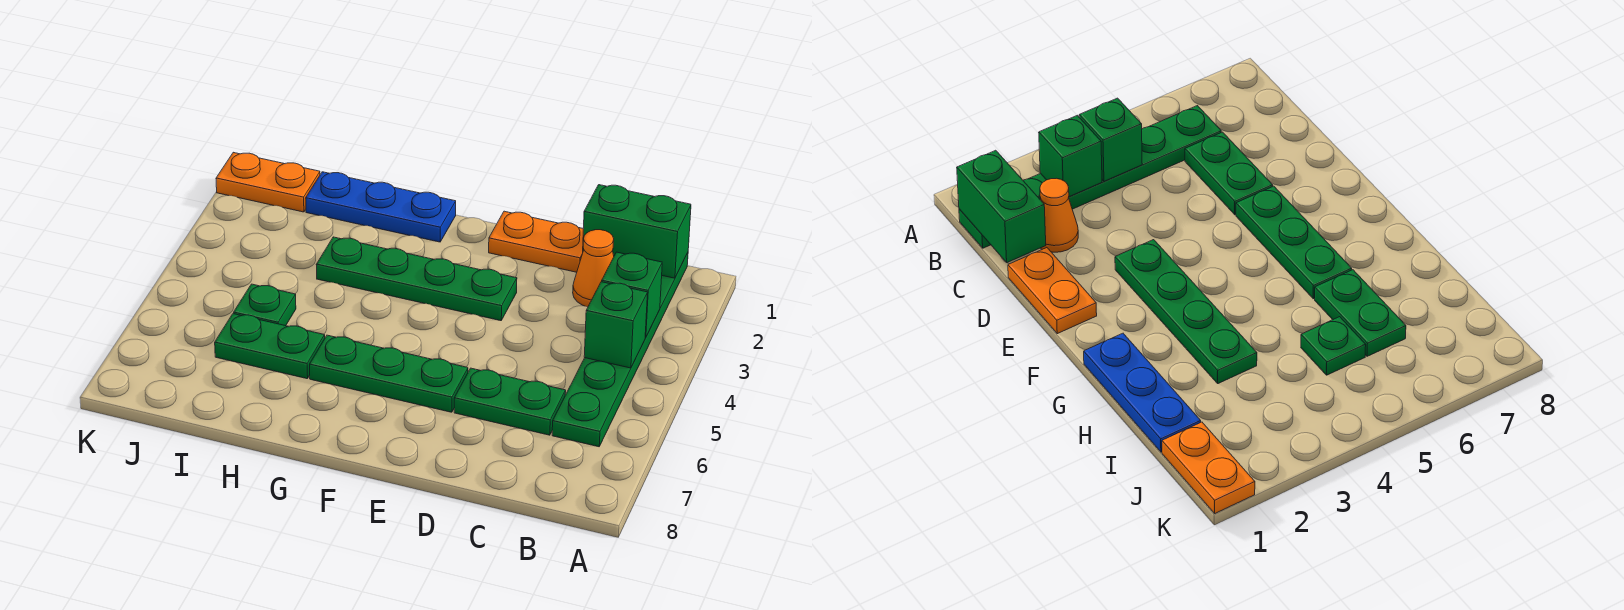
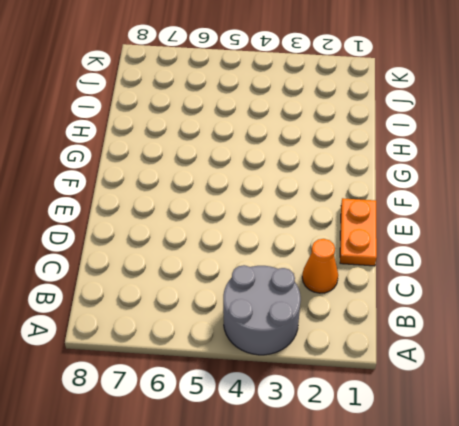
grey round brick A3:B4 level 1 -> green plate B1:B6 level 1
none -> green plate C6:D6 level 1
none -> green plate E3:H3 level 1
none -> green plate E6:G6 level 1

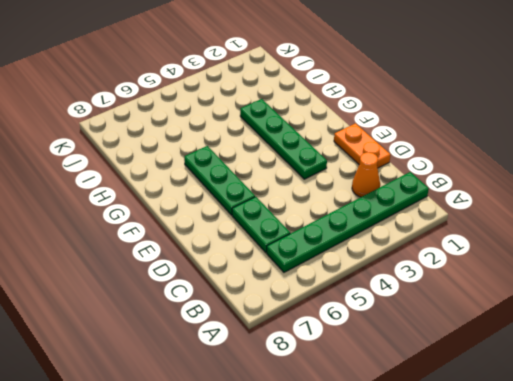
none -> blue plate G1:I1 level 1
none -> green plate H6:I6 level 1
none -> green plate I5 level 1

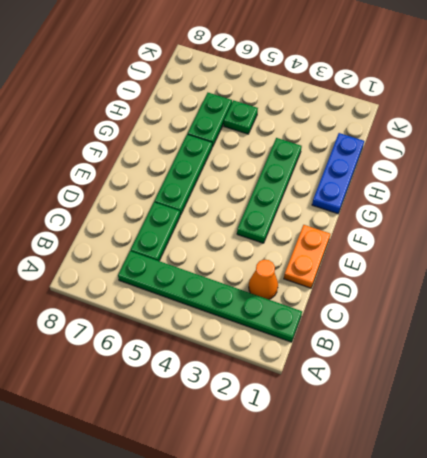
none -> orange plate J1:K1 level 1
none -> green brick B1:C1 level 2
none -> green brick B3 level 2

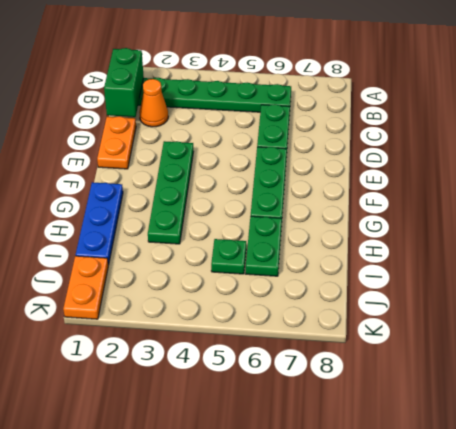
none -> green brick B3 level 2
none -> green brick B4 level 2

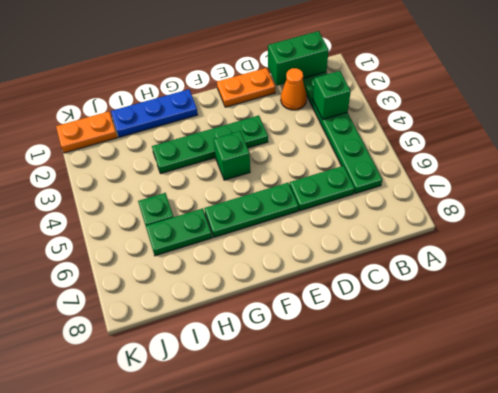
green brick F4 level 1 -> green brick B4 level 2

